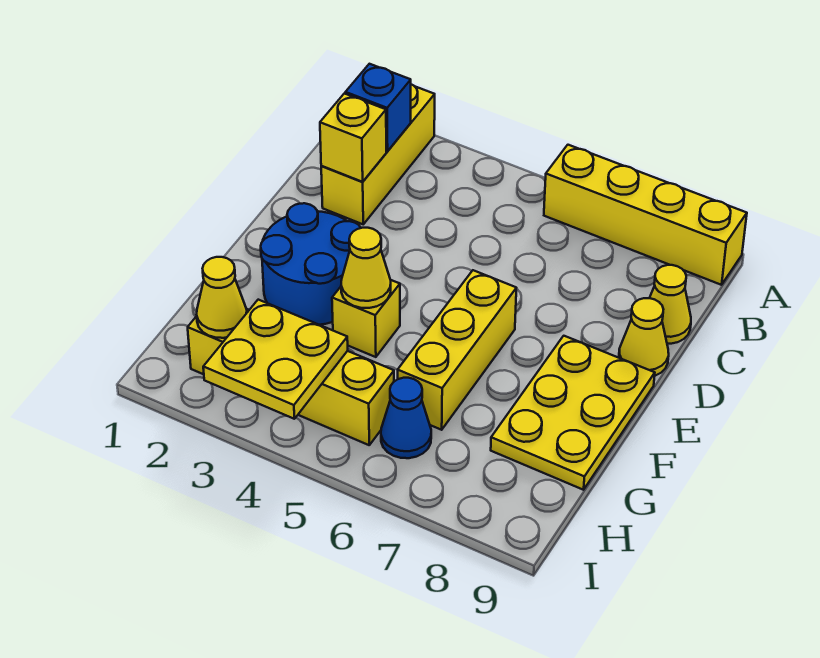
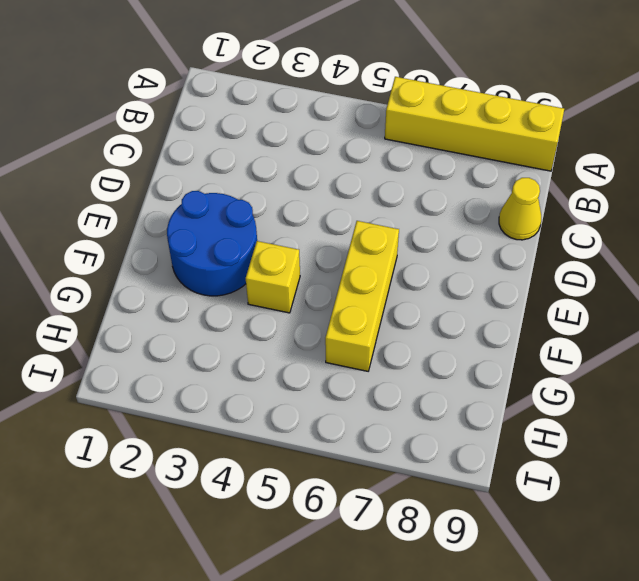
none -> yellow brick A2:C2 level 1
none -> yellow cone D9 level 1
none -> yellow plate E8:G9 level 1

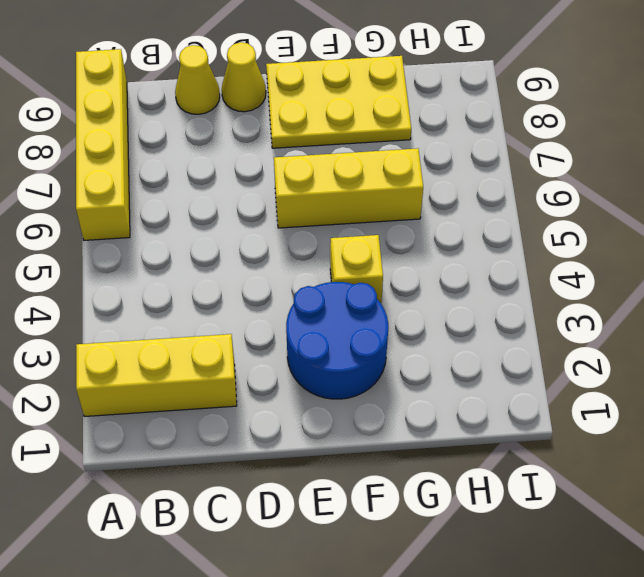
none -> yellow brick H2:H5 level 1
none -> blue cone H6 level 1
none -> blue brick B2 level 2

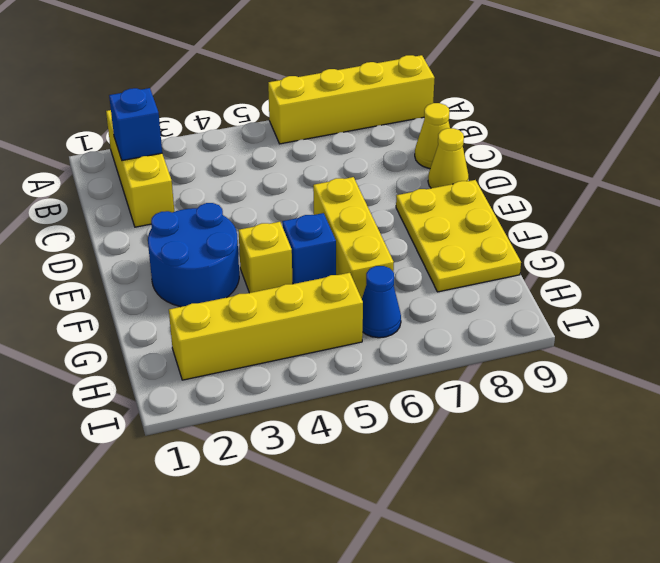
blue brick F5 level 1 -> none
none -> yellow brick C2 level 2
none -> yellow cone F4 level 2
none -> yellow cone H2 level 2

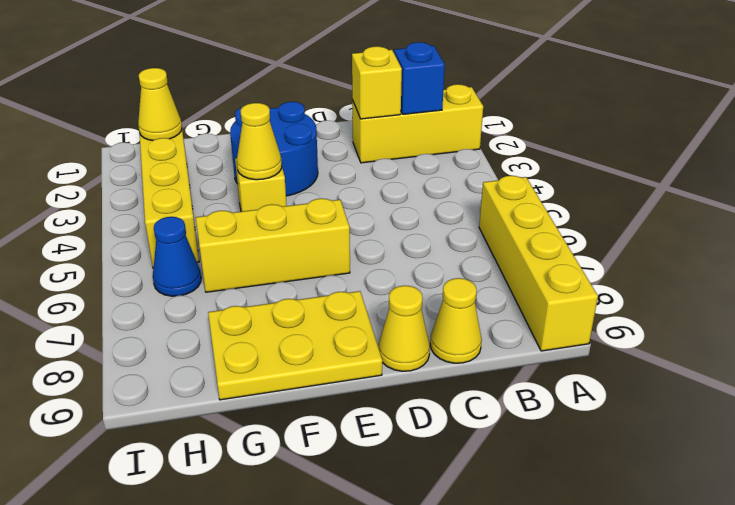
none -> yellow plate H3:I4 level 2

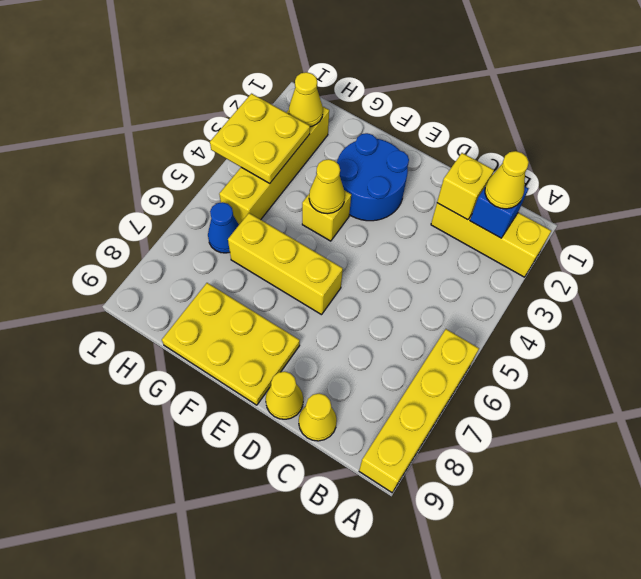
yellow cone B2 level 3 -> none

